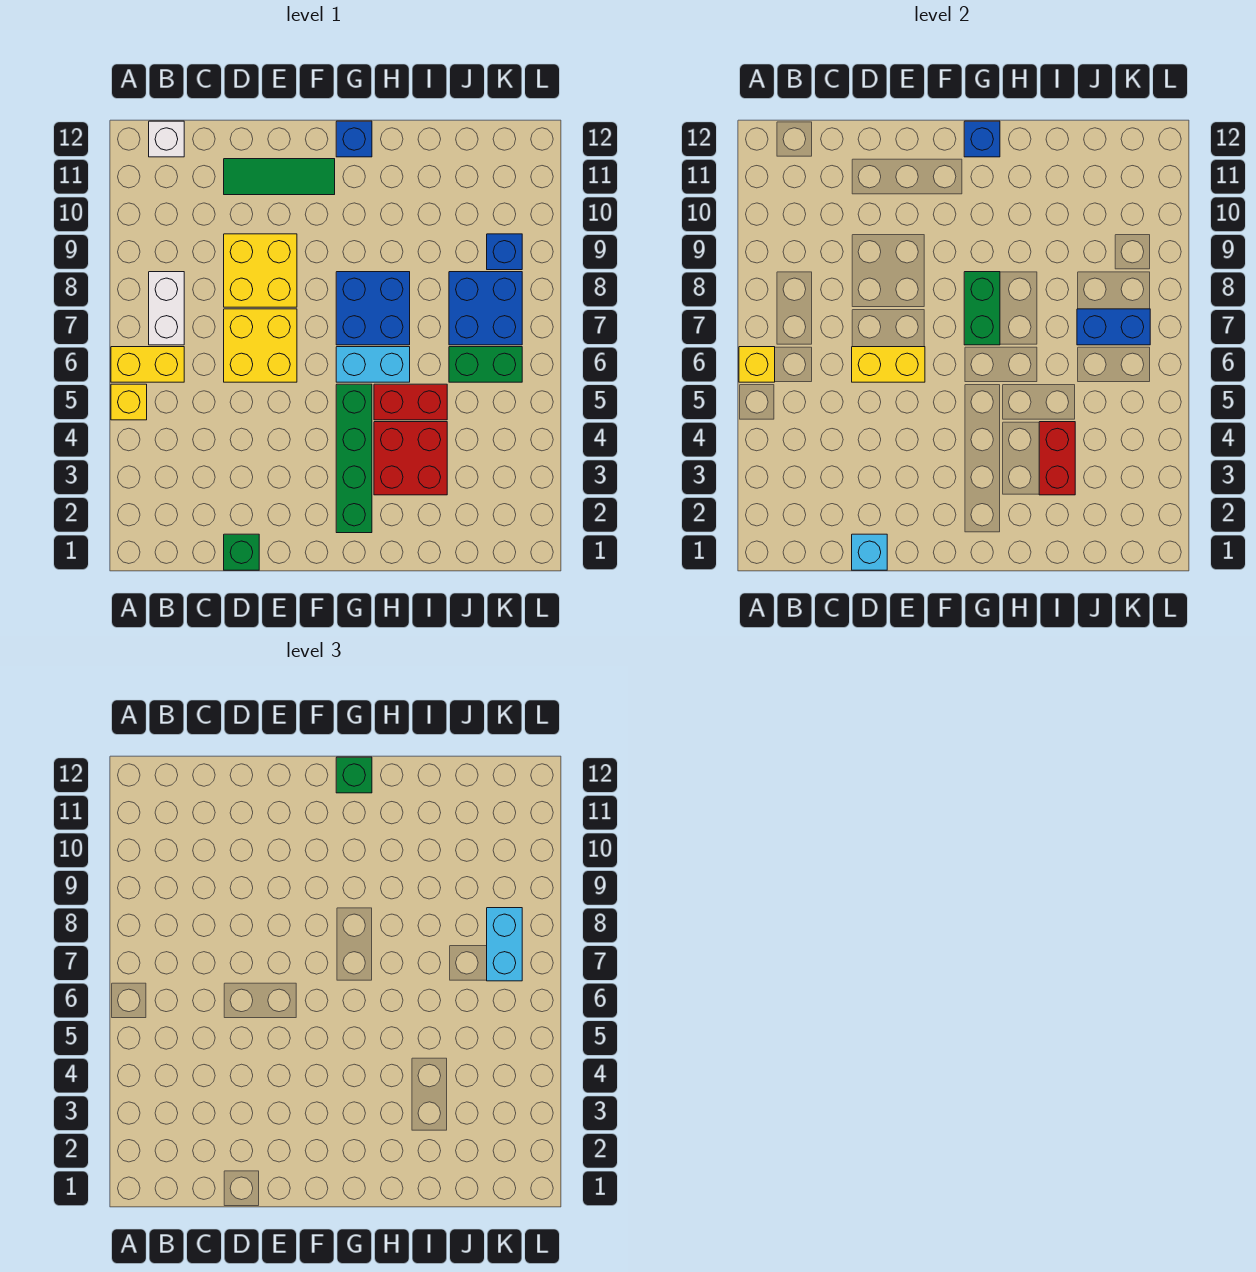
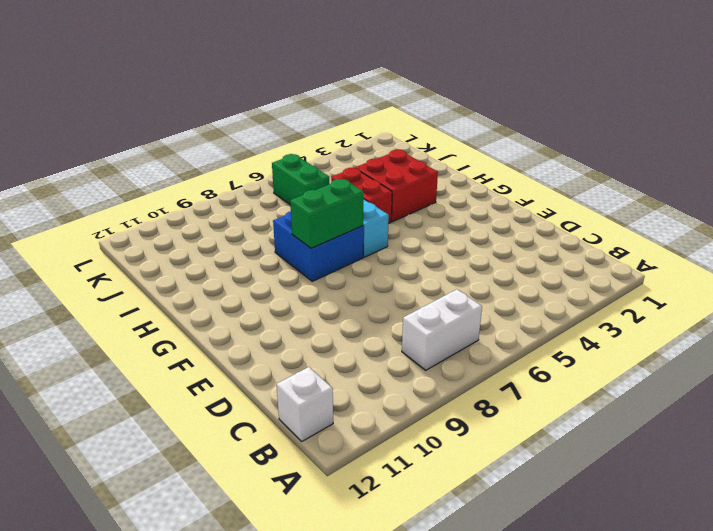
none -> yellow brick A5 level 1
none -> yellow brick A6:B6 level 1
none -> green brick D1 level 1

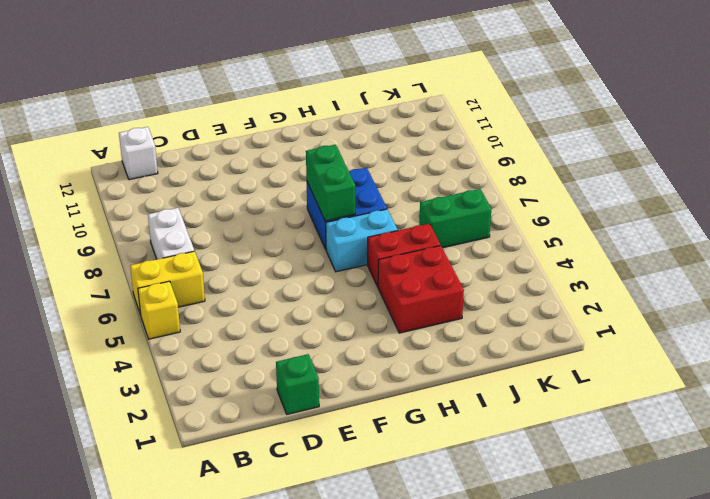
none -> yellow brick D6:E7 level 1
none -> yellow brick D8:E9 level 1
none -> green tile D11:F11 level 1

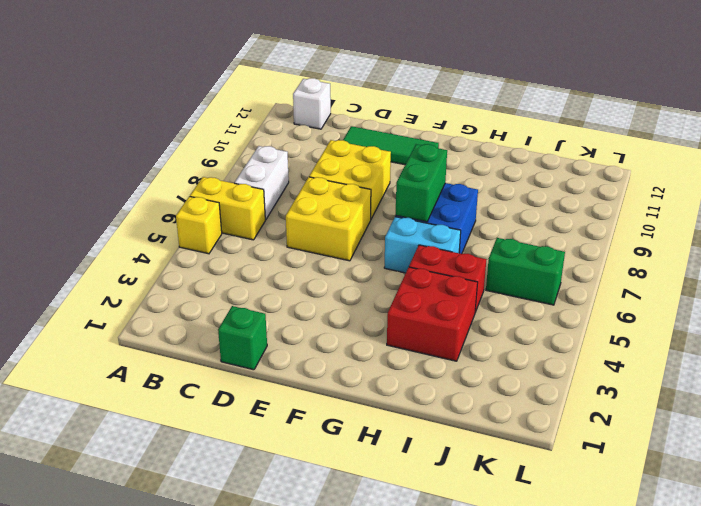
none -> green brick G2:G5 level 1
none -> blue brick G12 level 1
none -> blue brick J7:K8 level 1

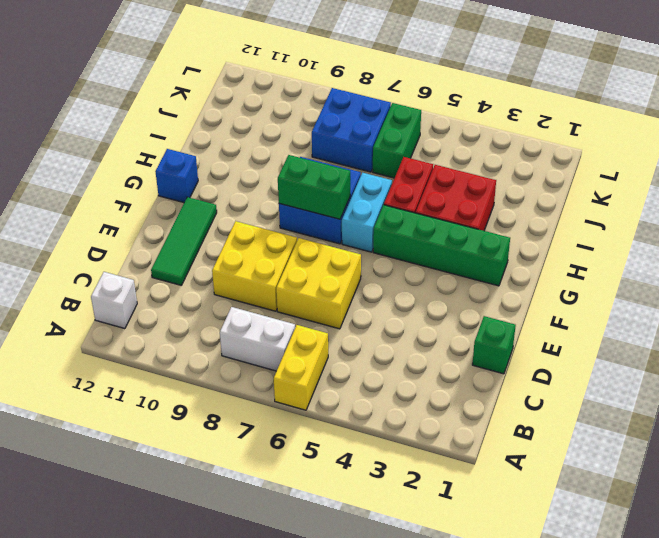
none -> yellow brick A5 level 1
none -> blue brick K9 level 1
none -> yellow brick A6 level 2

